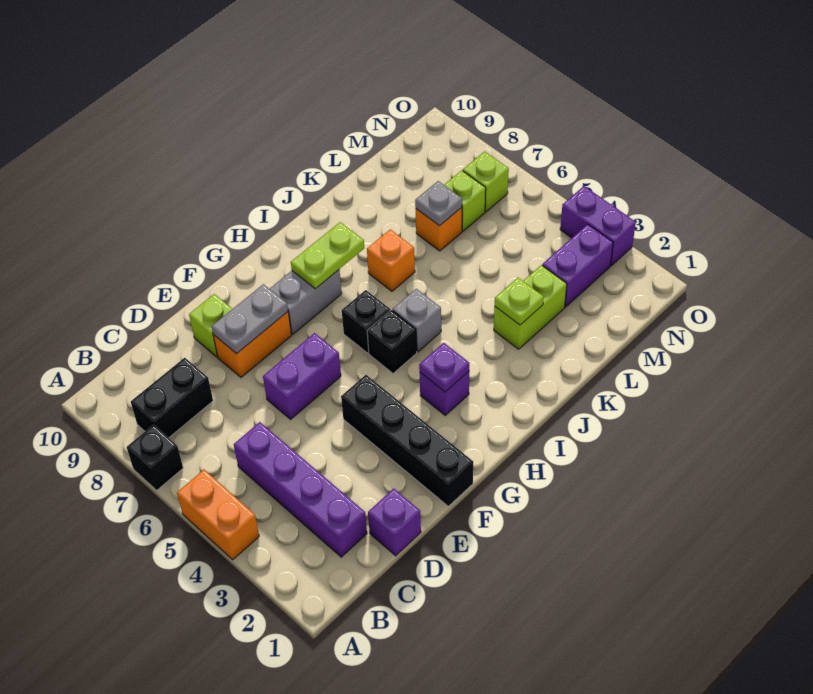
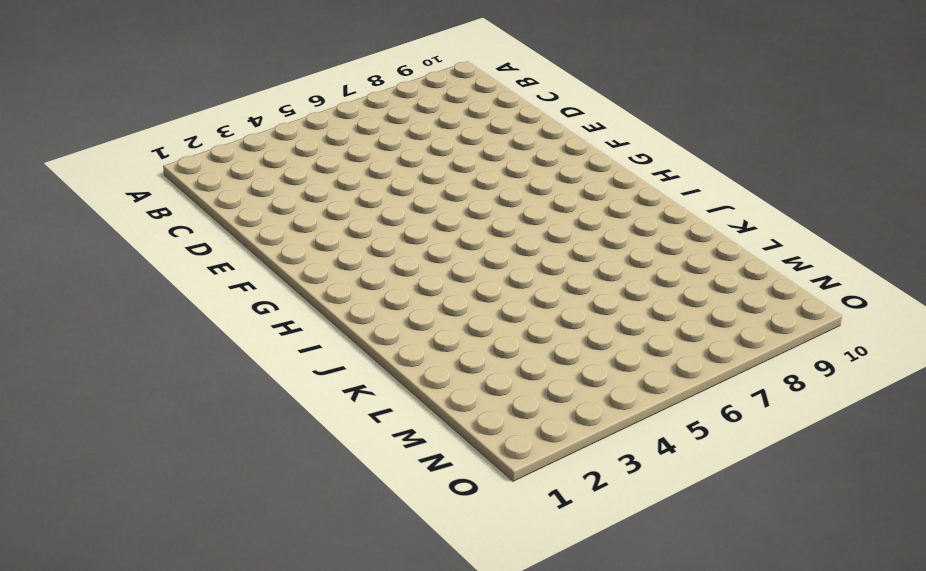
none -> orange brick A4:A5 level 1
none -> black brick A7 level 1
none -> black brick B8:C8 level 1

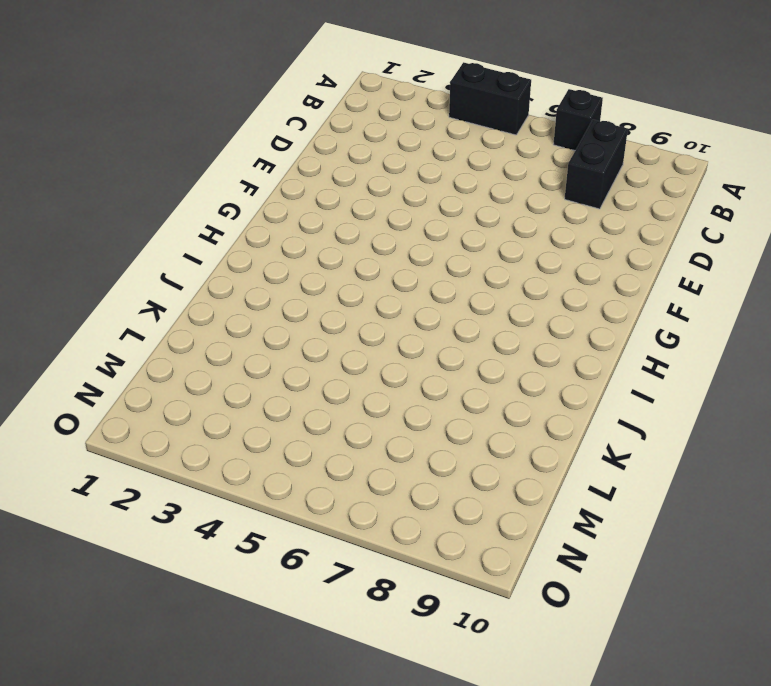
black brick A4:A5 level 1 -> orange brick A4:A5 level 1
none -> purple brick C2:C5 level 1
none -> purple brick D1 level 1
none -> purple brick E6:F6 level 1

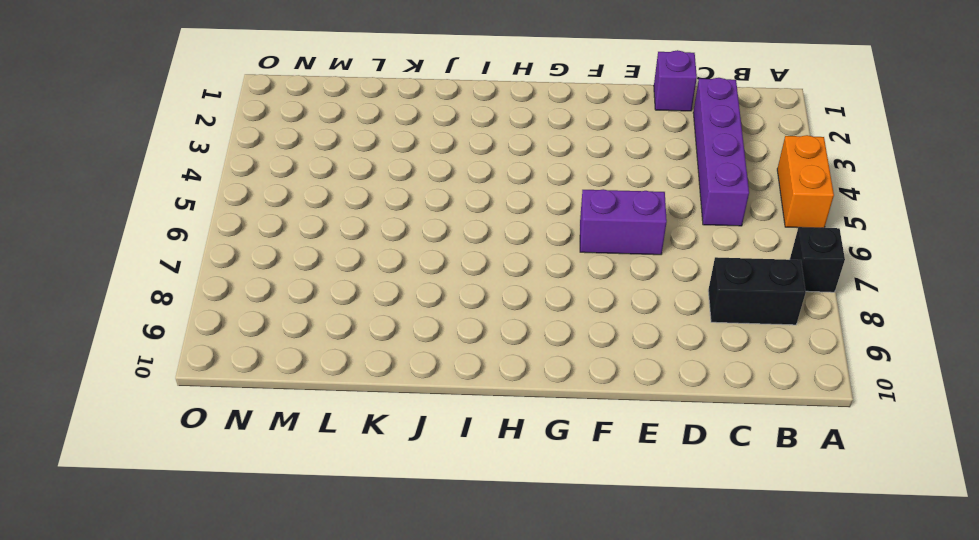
none -> orange brick E8:F8 level 1
none -> lime brick E9 level 1
none -> black brick F1:F4 level 1

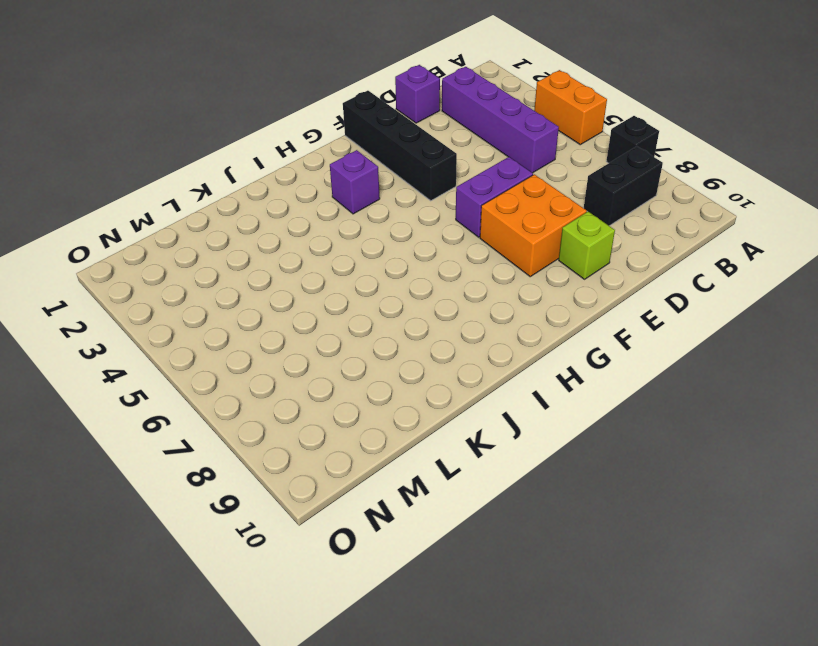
orange brick E7:F8 level 1 -> orange brick E8:F8 level 1
none -> grey brick G8:H8 level 1
none -> black brick H5 level 1
none -> black brick H6 level 1

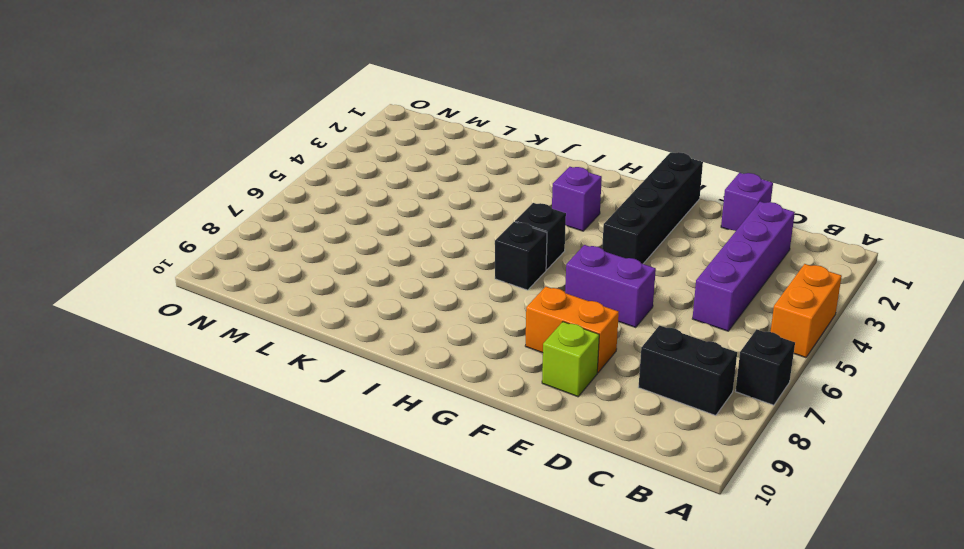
none -> grey brick G8:H8 level 1
none -> grey brick I5 level 1
none -> orange brick J7 level 1

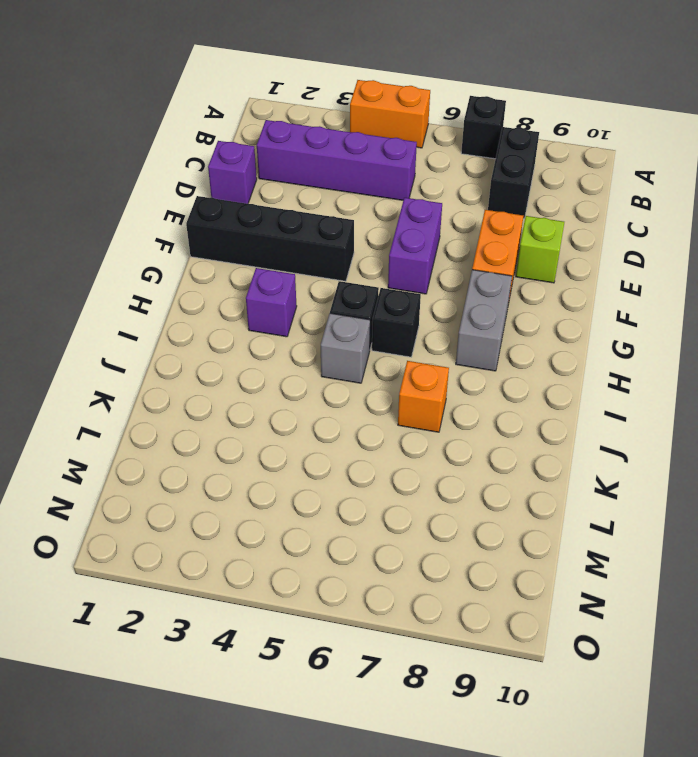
none -> lime brick K3:L3 level 1
none -> orange brick L7 level 1
none -> purple brick M3:N3 level 1

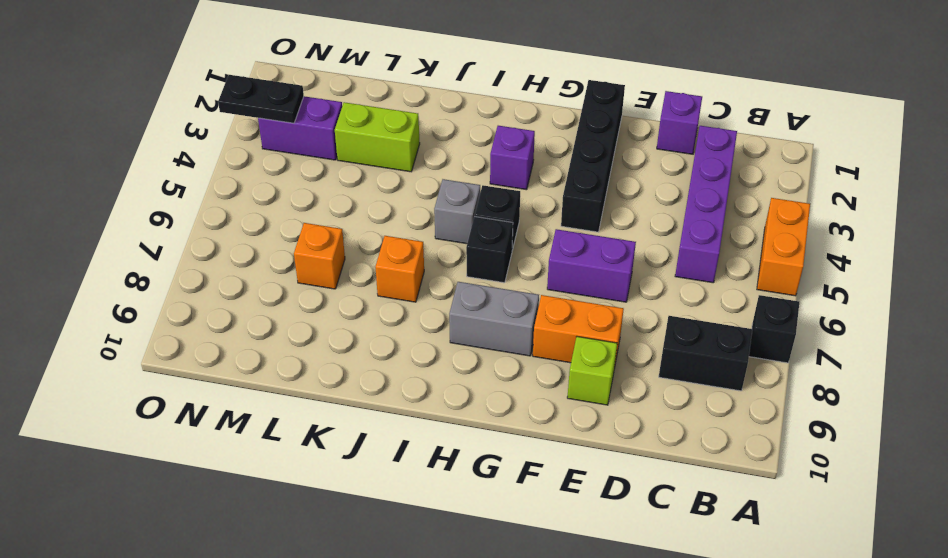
black plate N3:O3 level 2 -> none
none -> lime brick M7 level 1
none -> lime brick N7 level 1
none -> purple brick O3:O4 level 1

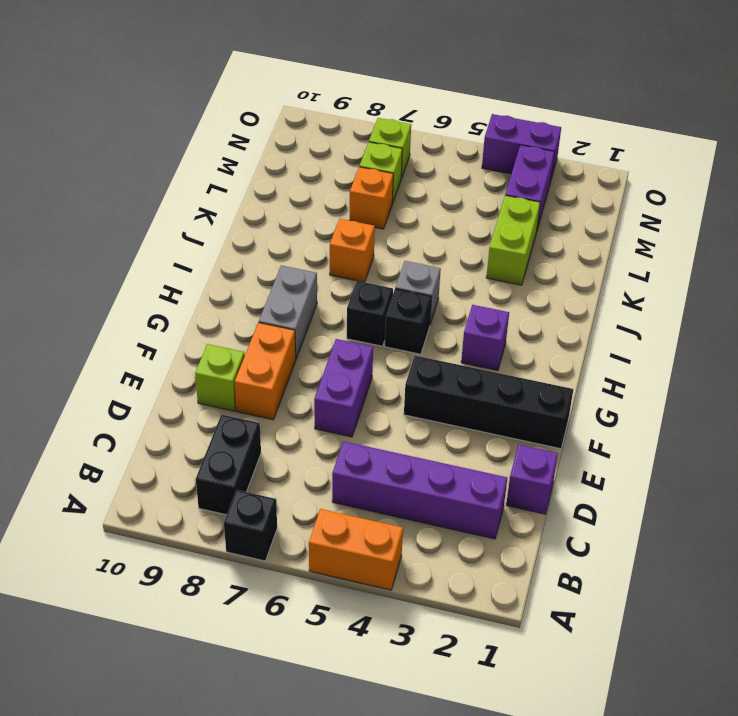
none -> grey plate E8:F8 level 2
none -> purple plate H3 level 2
none -> lime plate H8:I8 level 2

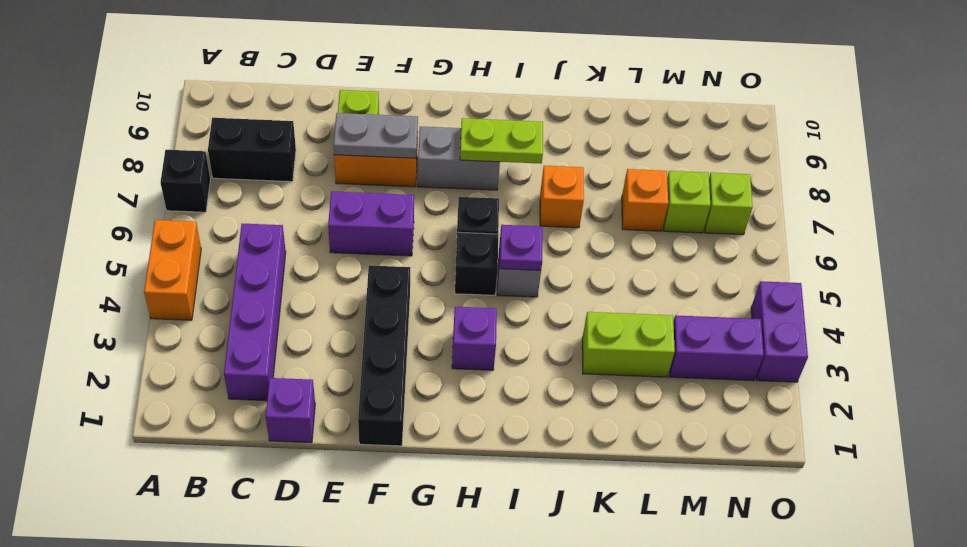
purple plate I5 level 2 -> purple plate H3 level 2
none -> lime plate K3 level 2
none -> grey plate L7 level 2

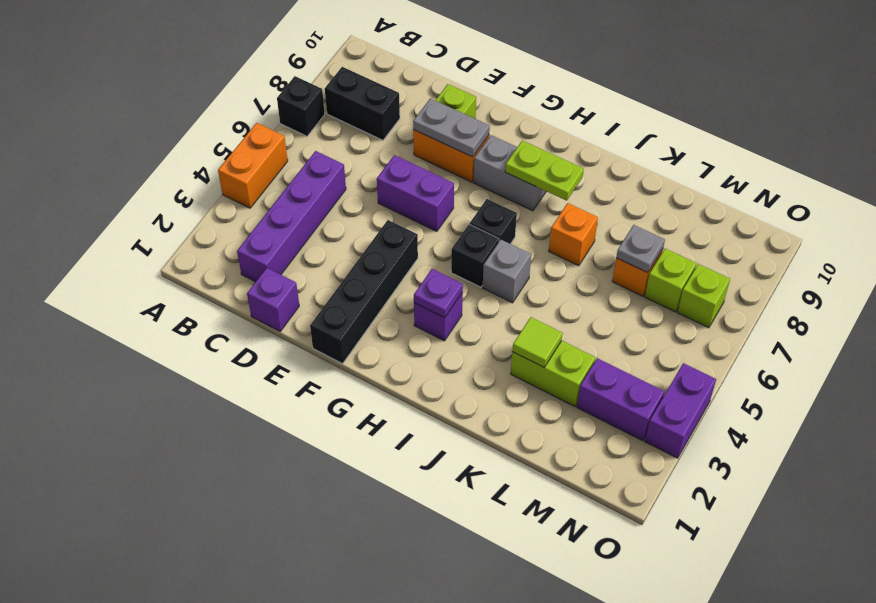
lime tile K3 level 2 -> lime plate K3 level 2

